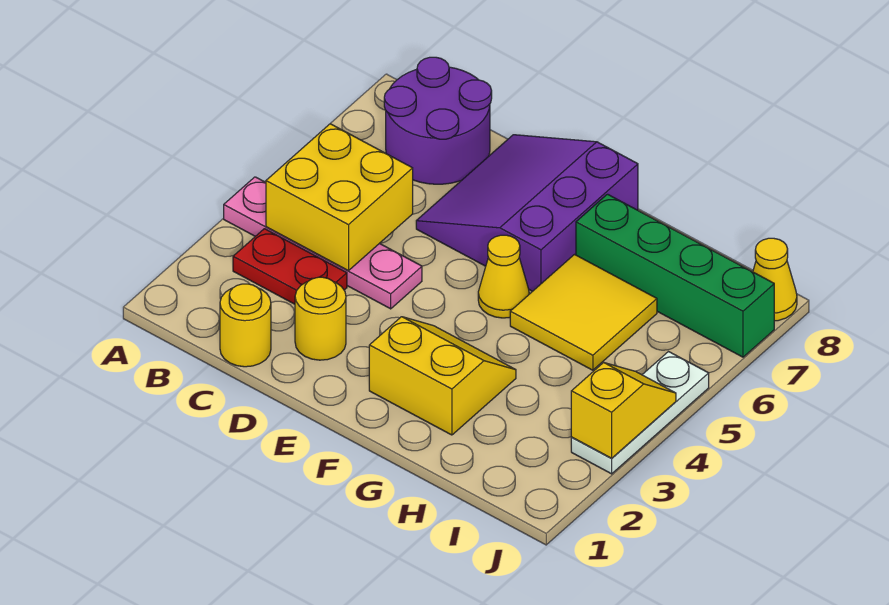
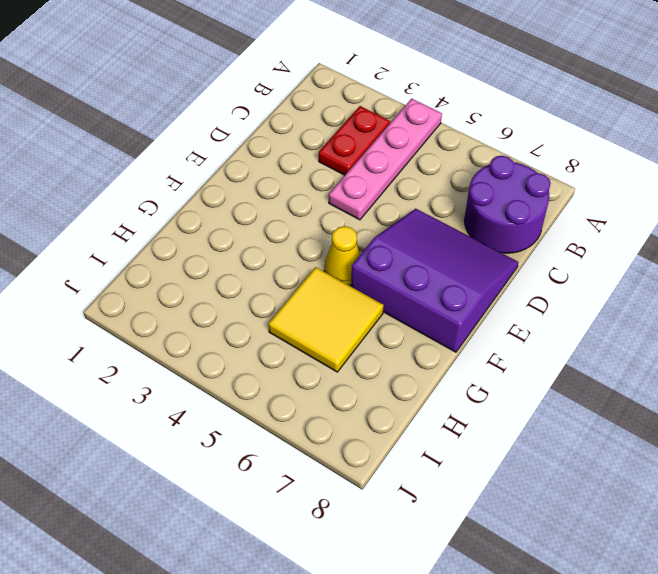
none -> yellow round brick C1 level 1
none -> yellow round brick D2 level 1
none -> yellow slope F2:G3 level 1 top 2

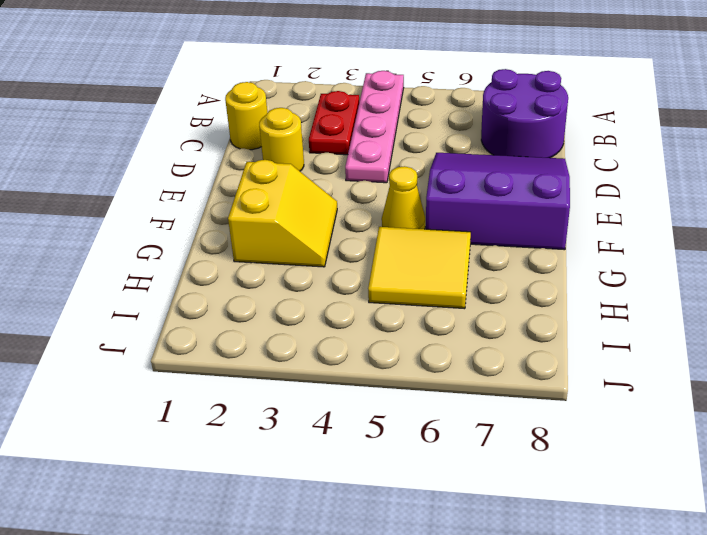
none -> green brick G7:J7 level 1
none -> white plate J3:J5 level 1
none -> yellow cone J8 level 1

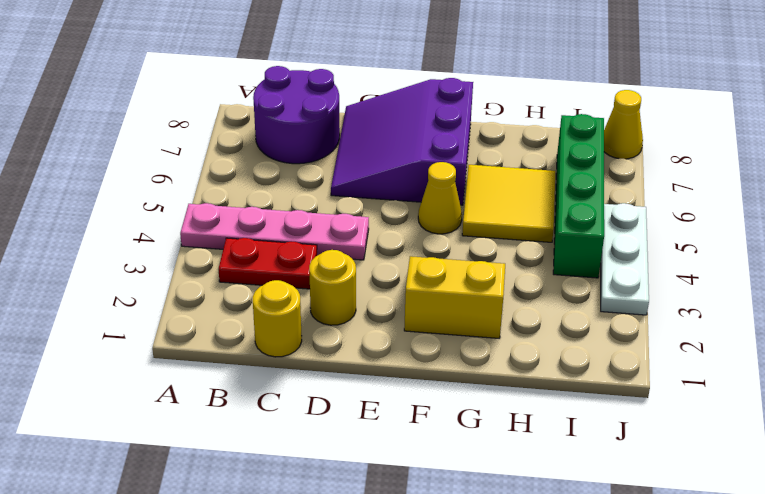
green brick I4:I7 level 1 -> green brick G7:J7 level 1
none -> yellow brick B4:C5 level 2
none -> yellow slope J3:J4 level 2 top 3

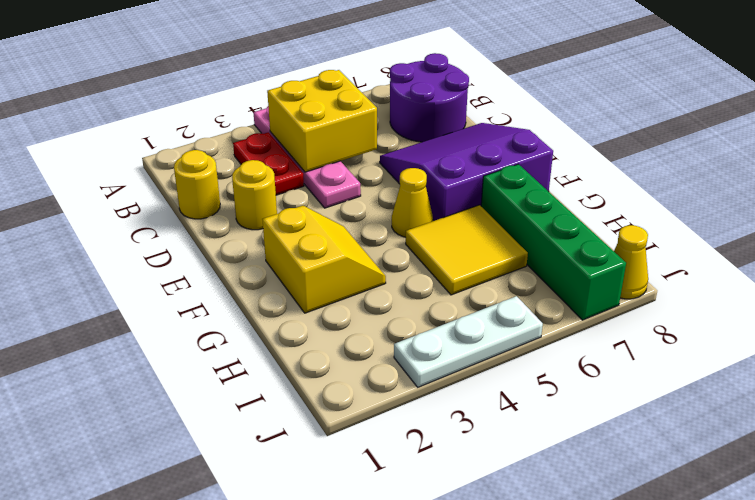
none -> yellow slope J3:J4 level 2 top 3

